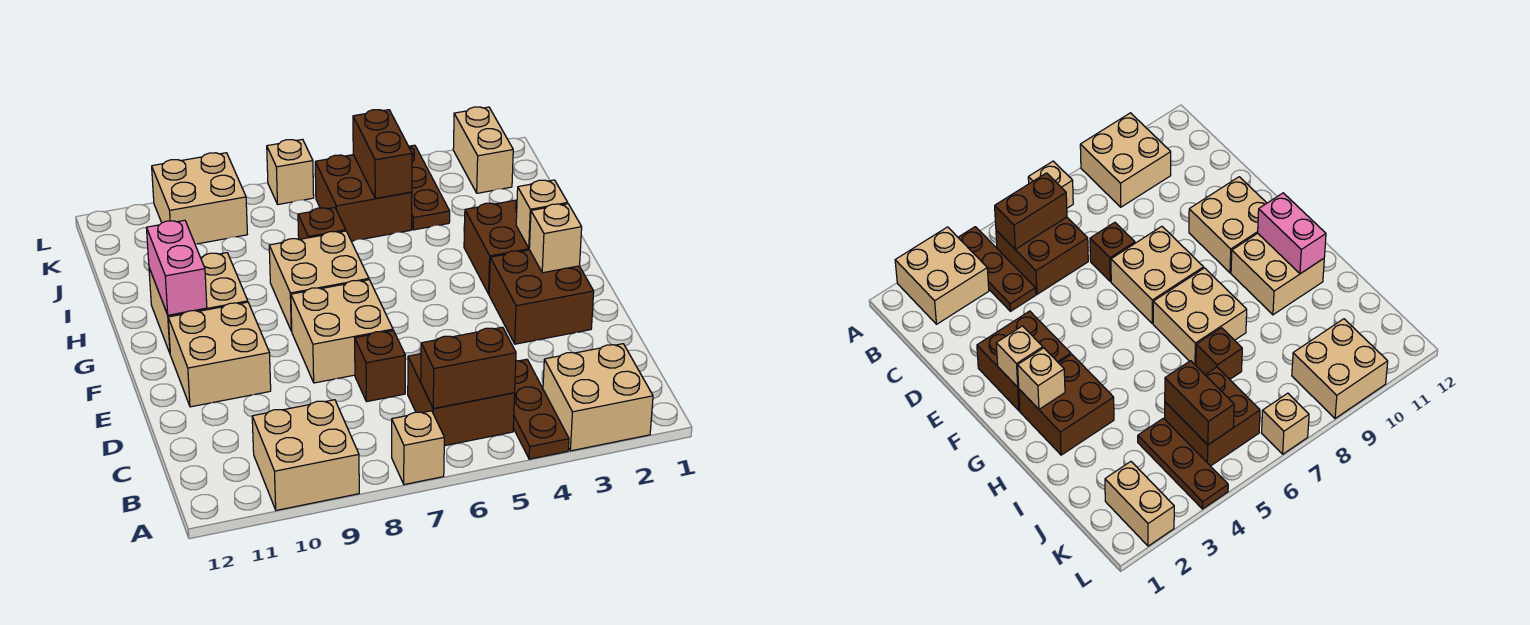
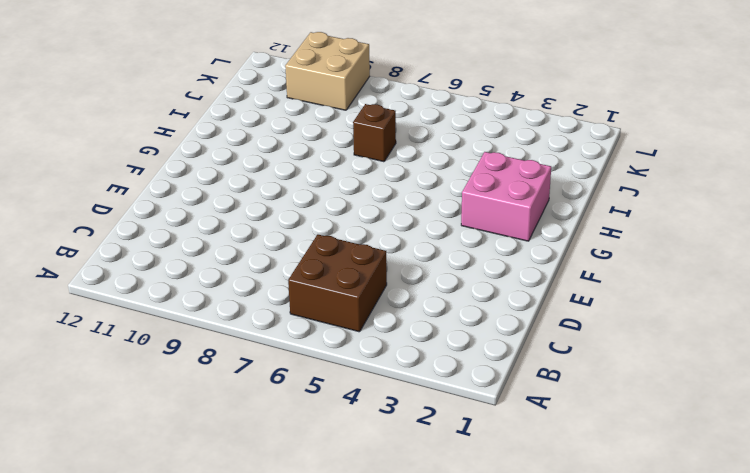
pink brick G2:H3 level 1 -> brown brick G2:H3 level 1
none -> tan brick A2:B3 level 1
none -> brown plate A4:C4 level 1
none -> tan brick A7 level 1

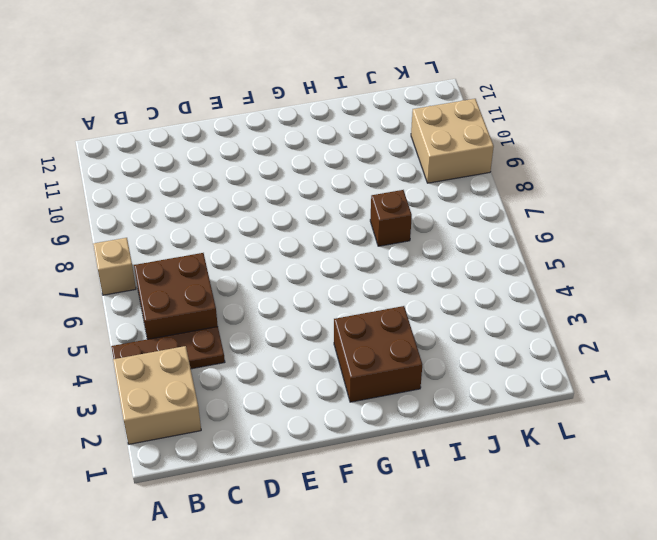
none -> tan brick A9:B10 level 1
none -> brown brick D7 level 1
none -> brown brick E2:F3 level 1

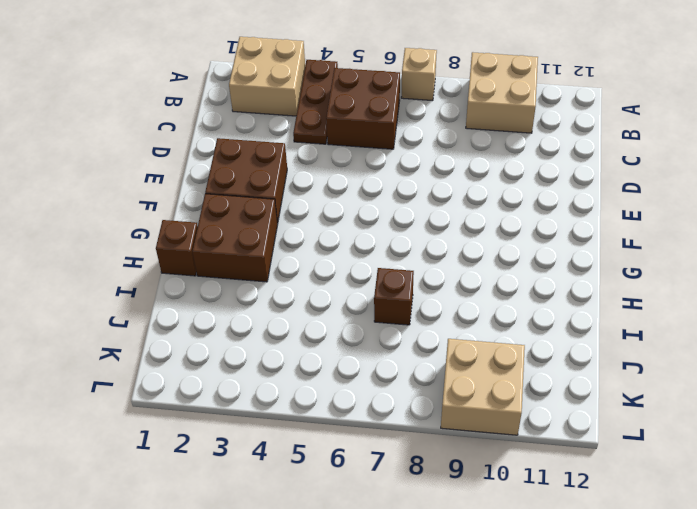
brown brick H1 level 1 -> brown brick D7 level 1
none -> tan brick E7:F8 level 1
none -> tan brick E10:F11 level 1
none -> tan brick G7:H8 level 1

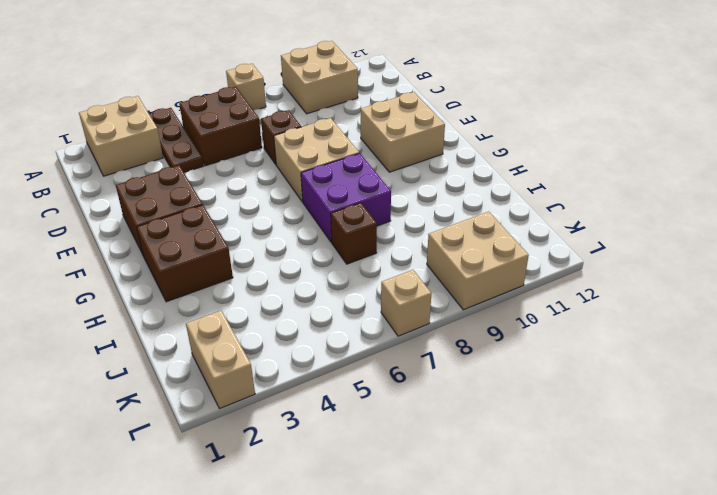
purple brick G7:H8 level 1 -> tan brick G7:H8 level 1
none -> tan brick G10:H11 level 1
none -> brown plate J4:L4 level 1
none -> brown brick J5:K6 level 1

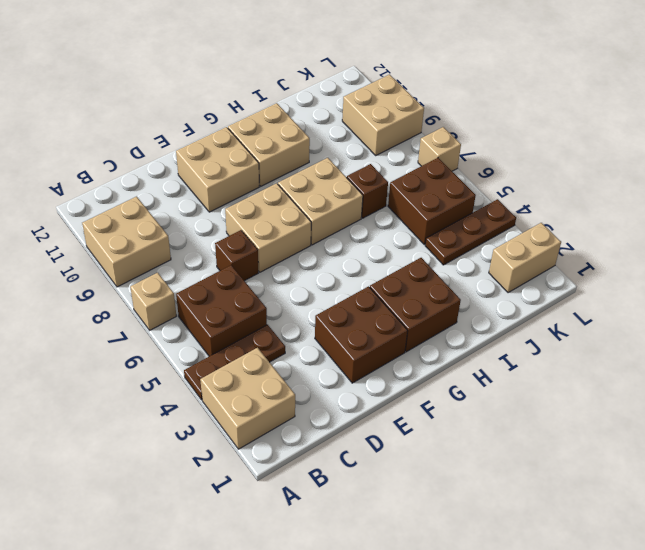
none -> brown brick B5:B6 level 2
none -> tan brick F2 level 2
none -> tan brick G2 level 2

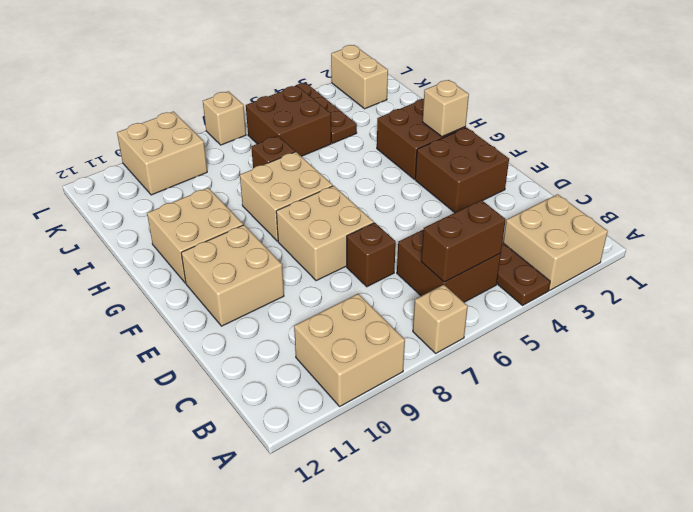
none -> tan brick F2 level 2
none -> pink brick G11:H11 level 2
none -> brown brick J5:K5 level 2

